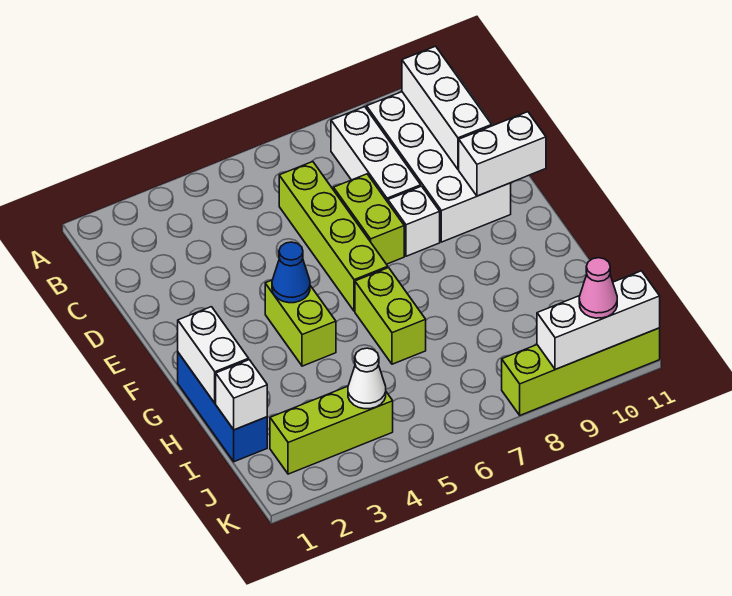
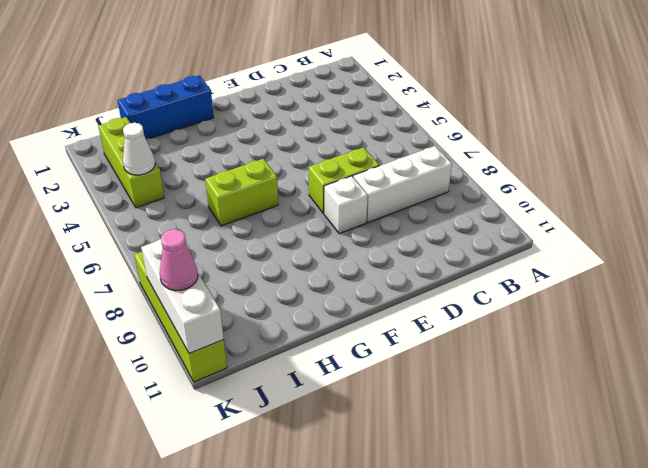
none -> white brick B9:E10 level 1
none -> lime brick C6:F6 level 1
none -> lime brick F4:G4 level 1

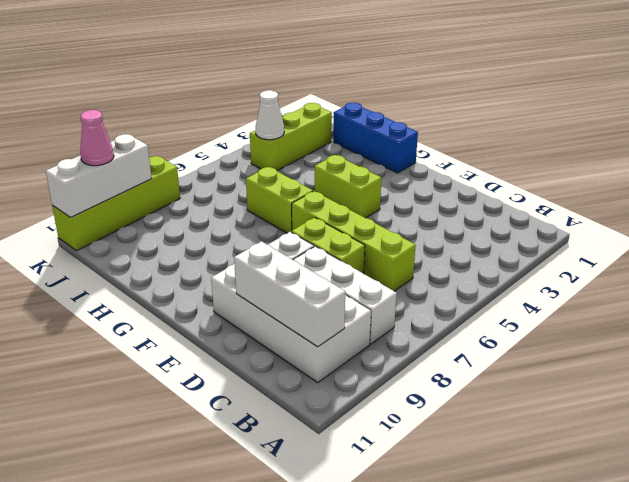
none -> white brick E10:E11 level 2
none -> blue cone F4 level 2
none -> white brick G1:H1 level 2

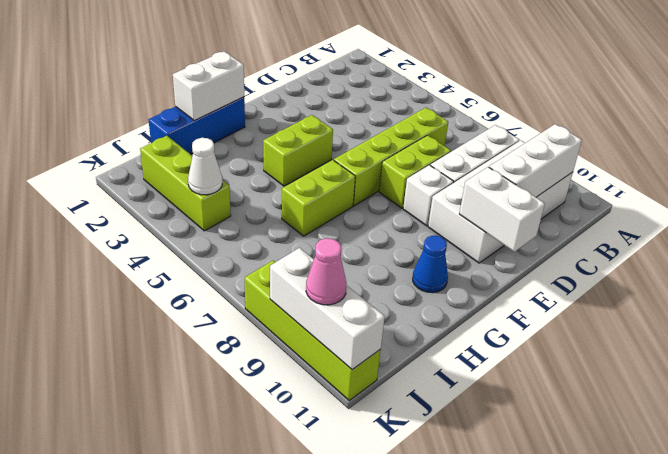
blue cone G10 level 1 -> blue cone F4 level 2
none -> white brick I1 level 2

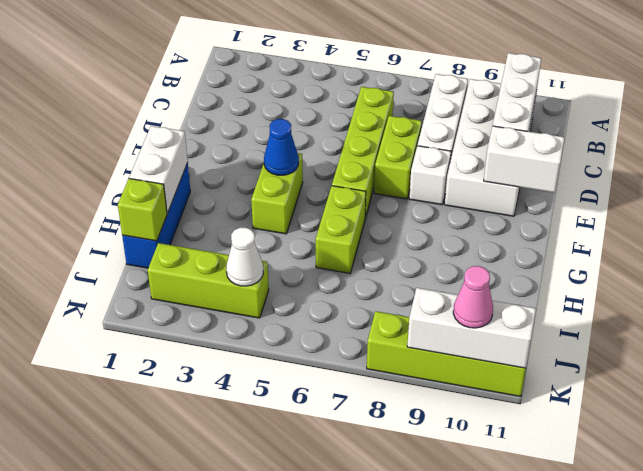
lime brick I1 level 2 -> white brick I1 level 2

